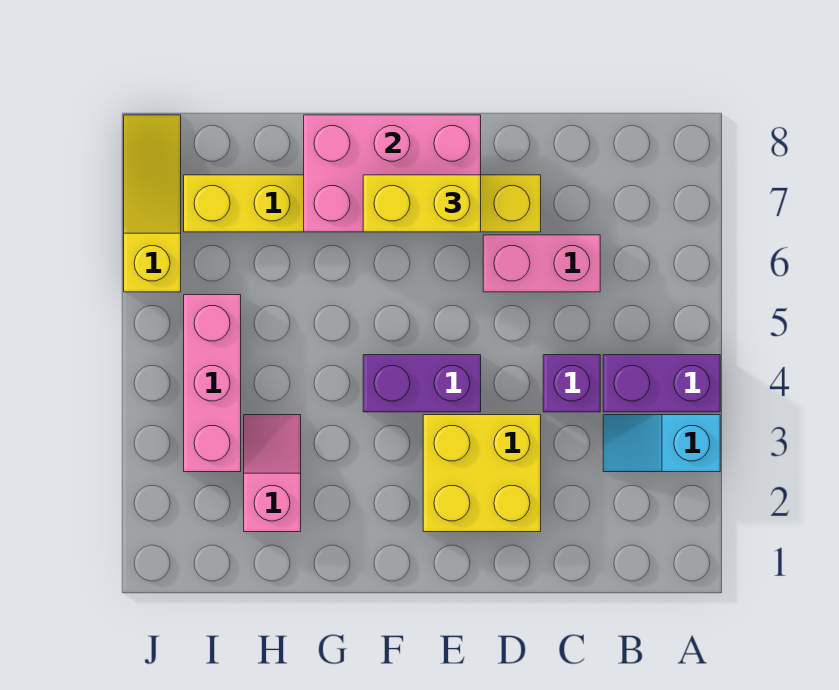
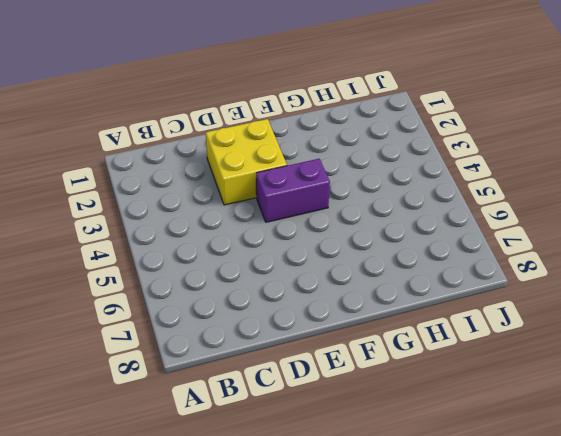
none -> cyan slope A3:B3 level 1 top A
none -> purple brick A4:B4 level 1
none -> purple brick C4 level 1

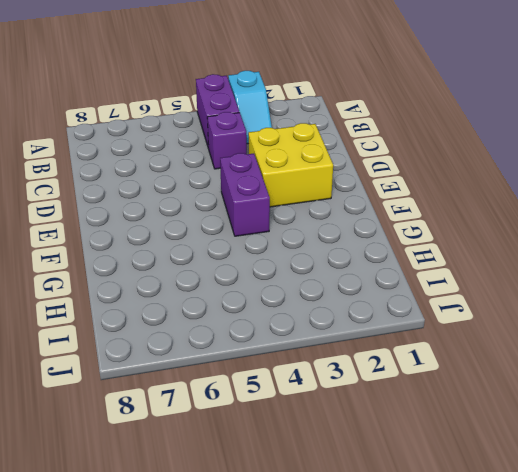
none -> pink brick C6:D6 level 1
none -> yellow brick D7:I7 level 1
none -> pink slope H2:H3 level 1 top 2

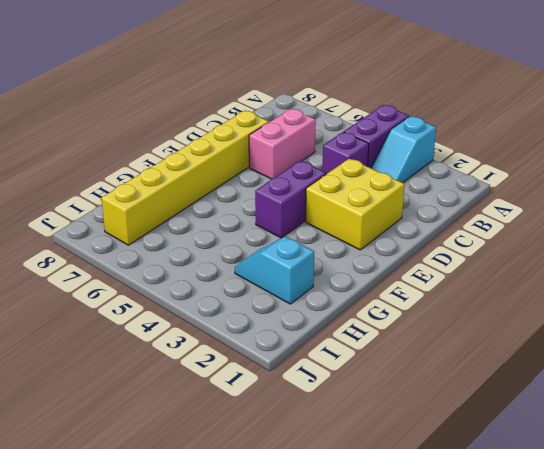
cyan slope H2:H3 level 1 top 2 -> pink slope H2:H3 level 1 top 2
none -> pink brick I3:I5 level 1
none -> yellow slope J6:J8 level 1 top 6
none -> pink brick E7:G8 level 2

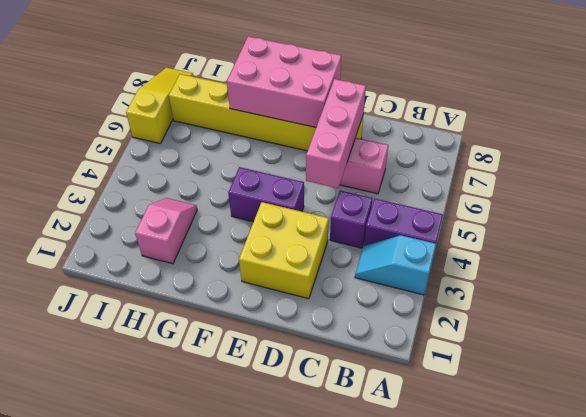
pink brick D5:D7 level 2 -> pink brick I3:I5 level 1
none -> yellow brick E7:F7 level 3

